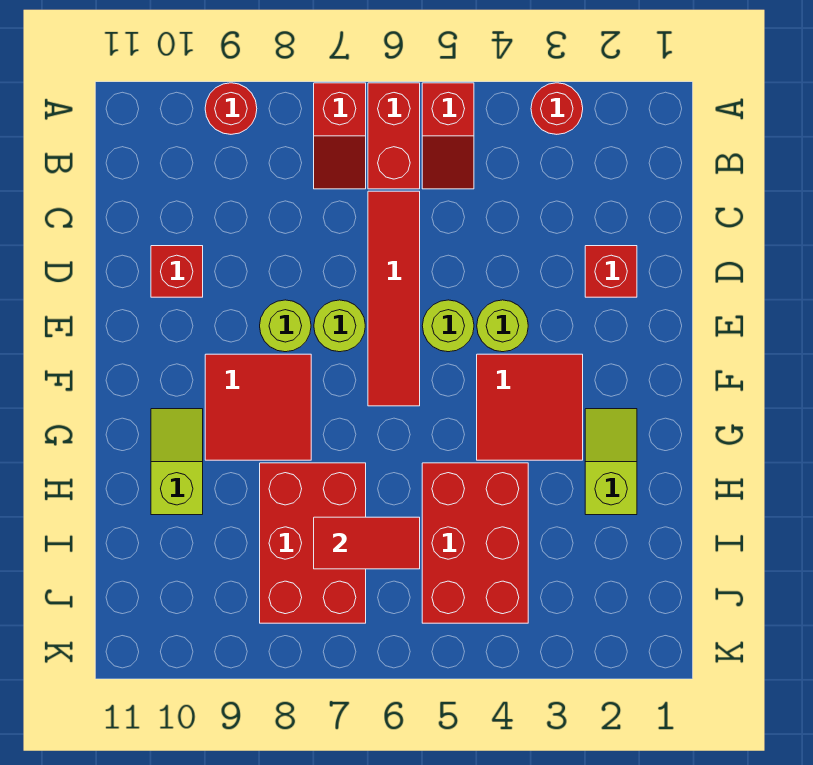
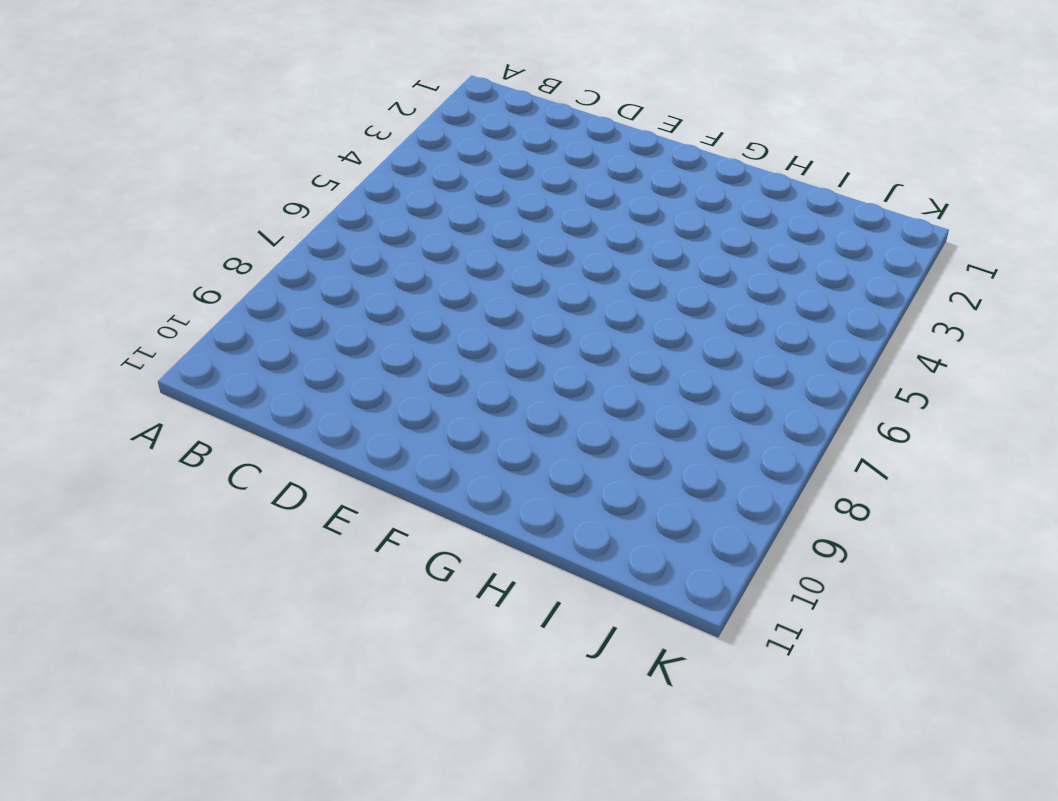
none -> red round brick A3 level 1
none -> red slope A5:B5 level 1 top A
none -> red brick A6:B6 level 1

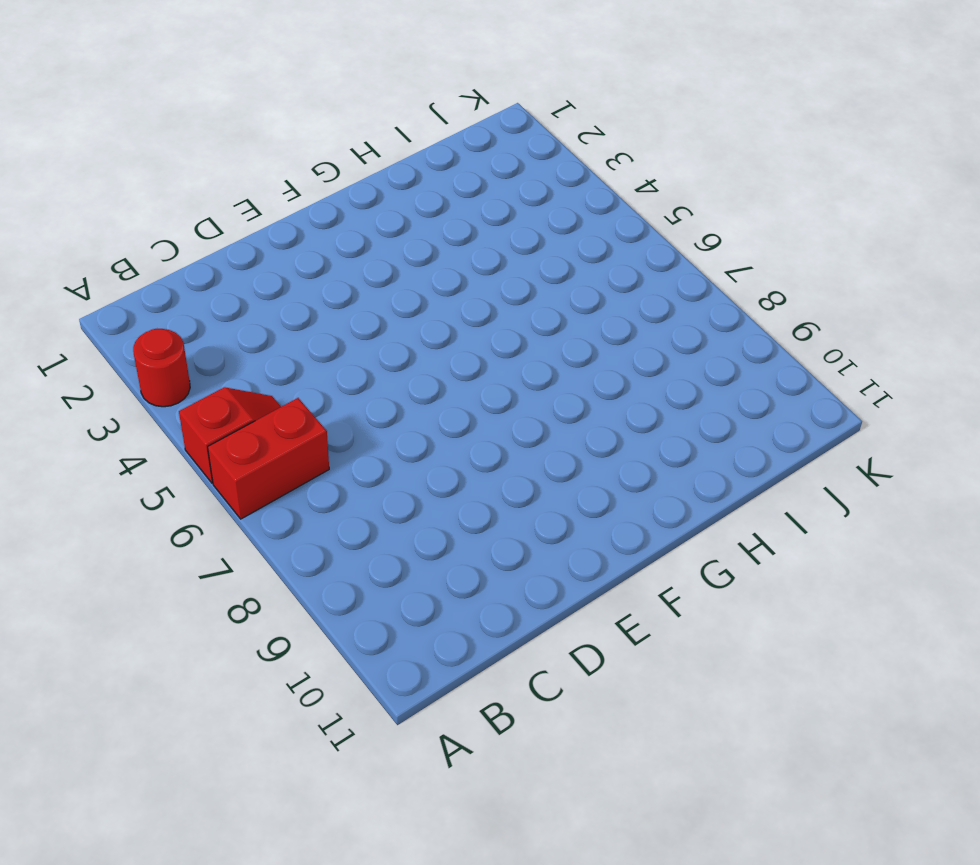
none -> red slope A7:B7 level 1 top A
none -> red round brick A9 level 1
none -> red tile C6:F6 level 1

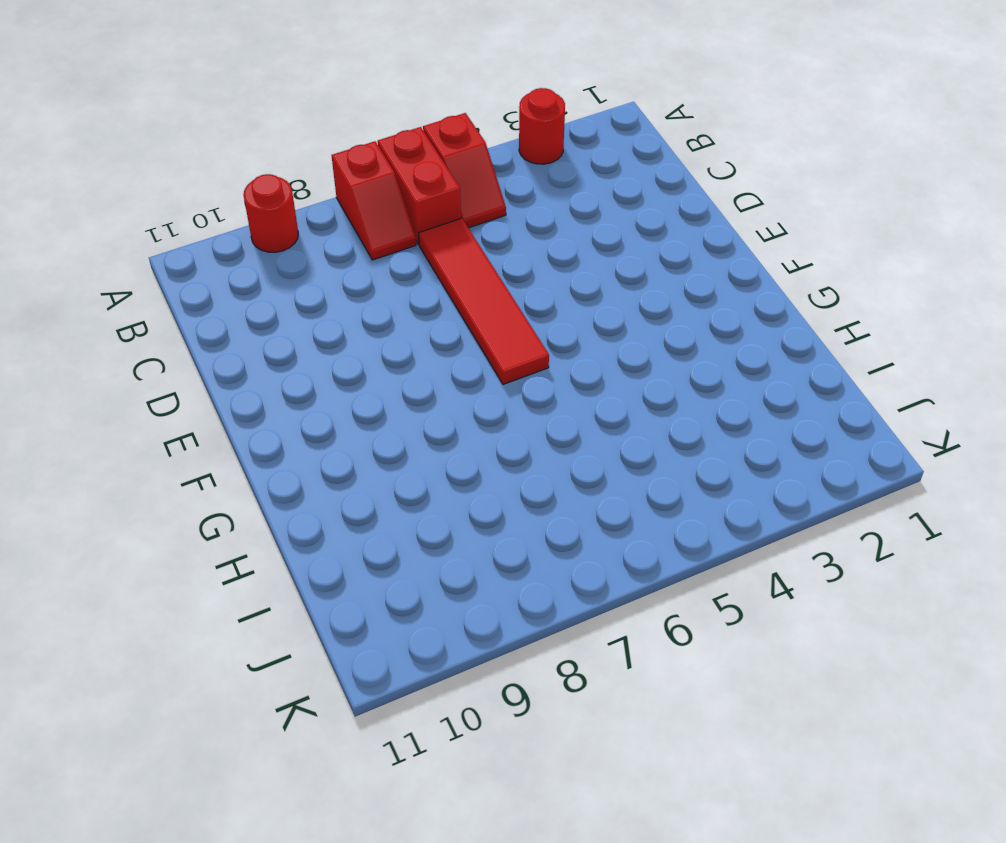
none -> red brick D2 level 1
none -> red brick D10 level 1
none -> lime round brick E4 level 1

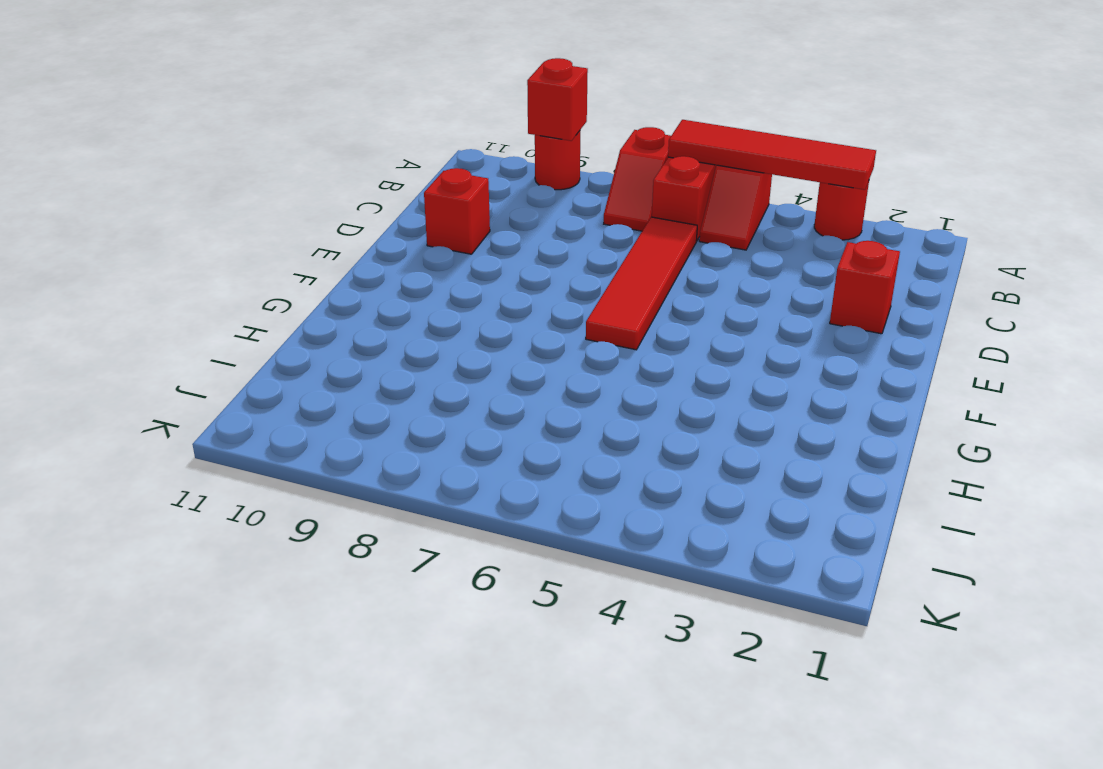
red tile A3:A6 level 2 -> none
red brick A9 level 2 -> none
none -> lime round brick E4 level 1
none -> lime round brick E5 level 1
none -> lime round brick E7 level 1

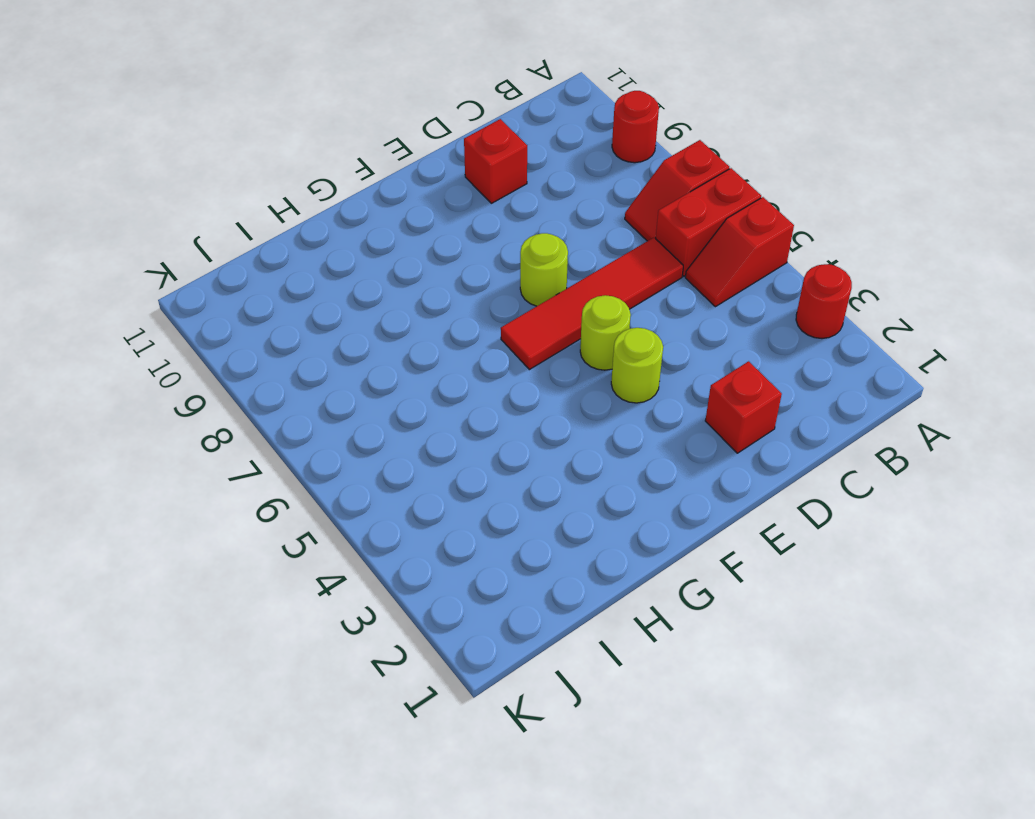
none -> lime round brick E8 level 1
none -> red tile F3:G4 level 1
none -> red tile F8:G9 level 1

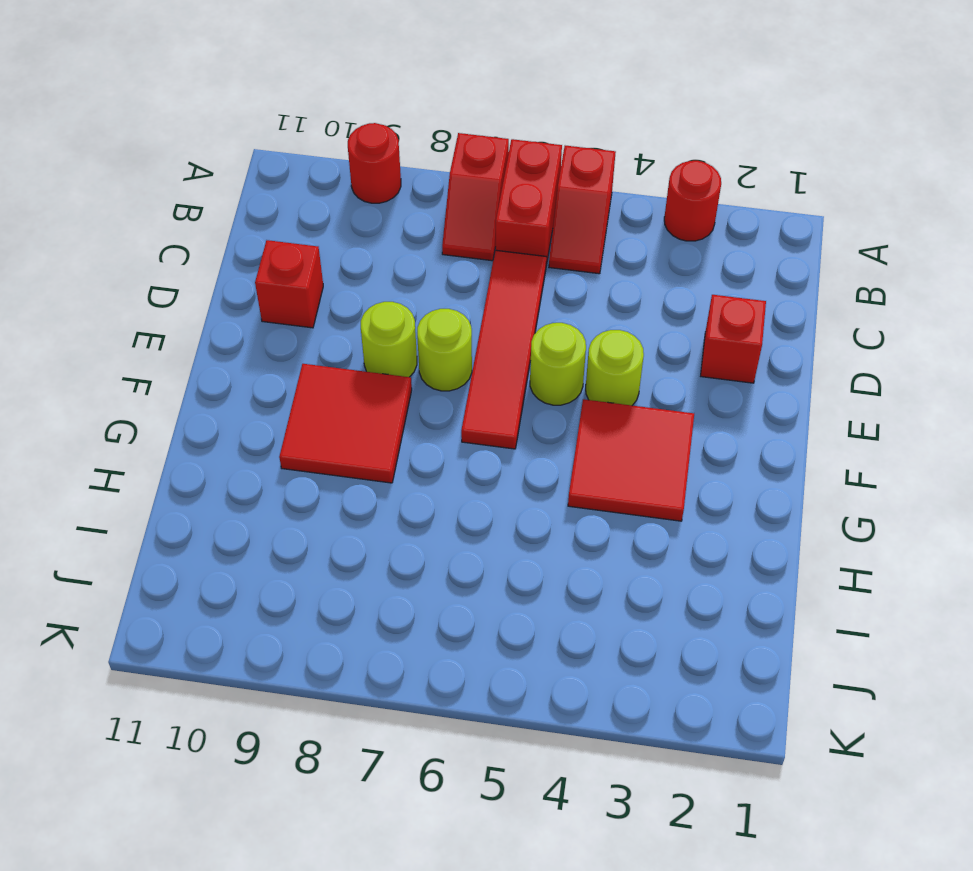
none -> lime slope G2:H2 level 1 top H
none -> lime slope G10:H10 level 1 top H
none -> red brick H4:J5 level 1

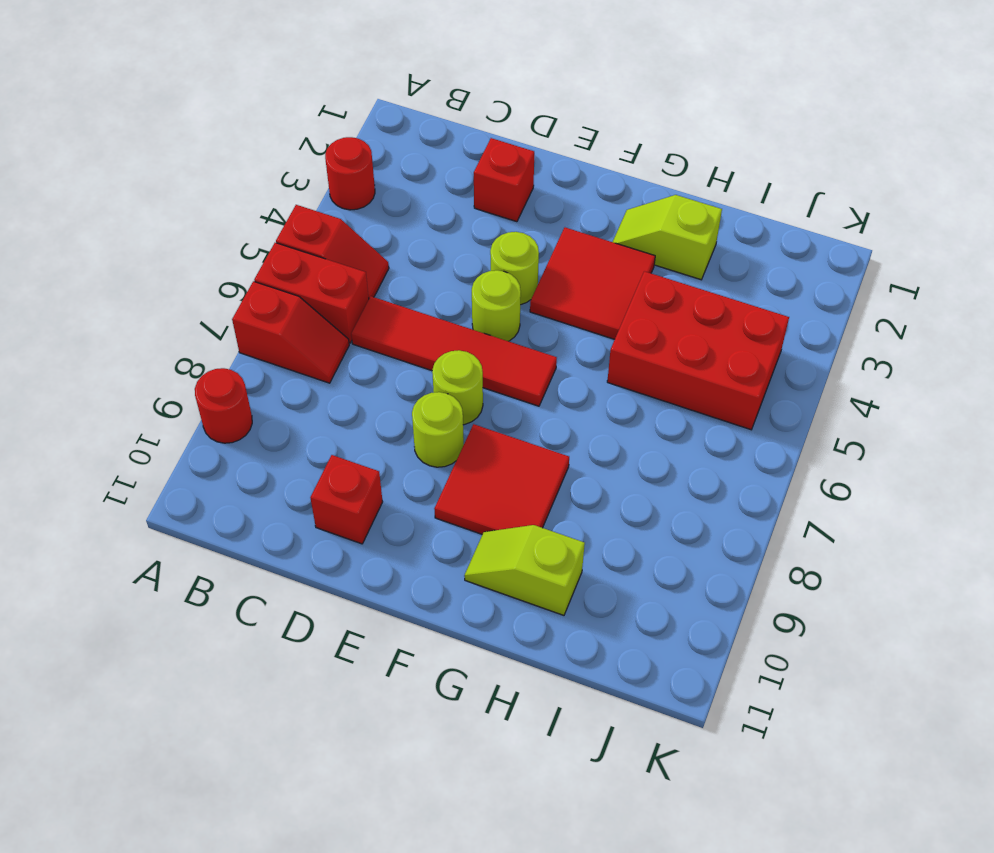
none -> red brick H7:J8 level 1
none -> red tile I6:I7 level 2

